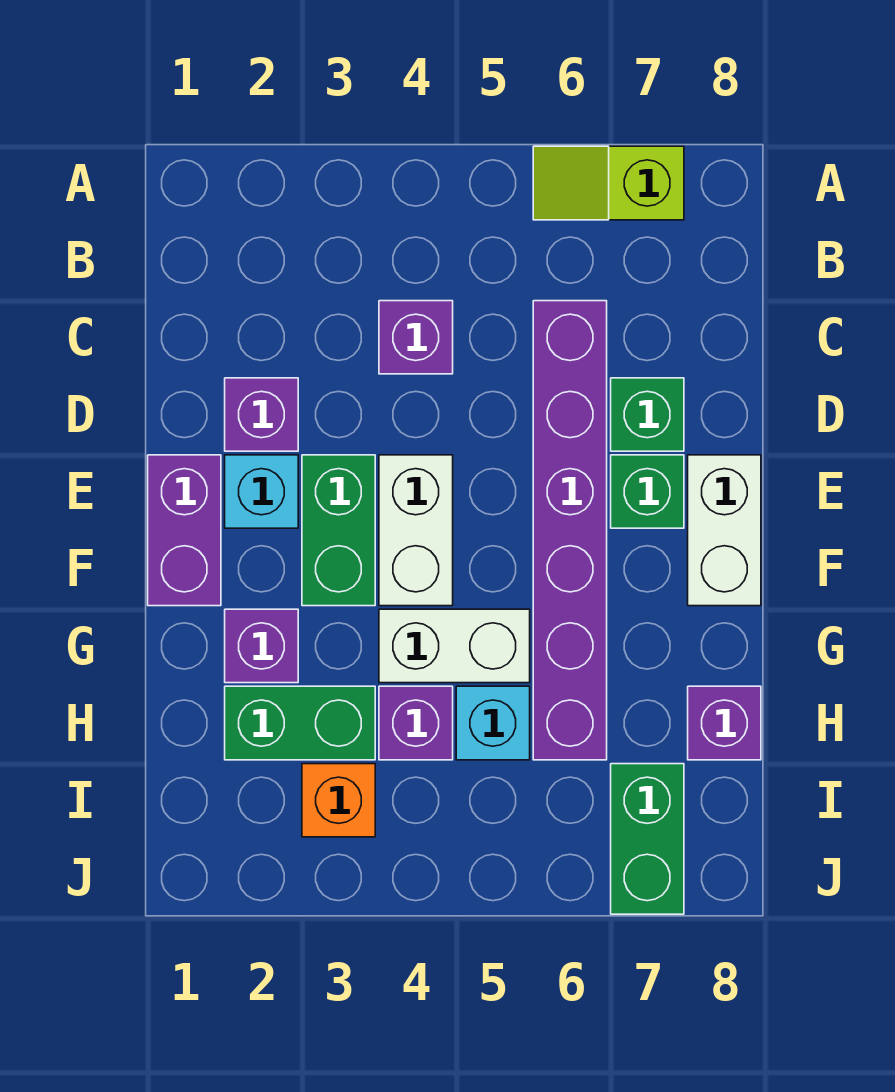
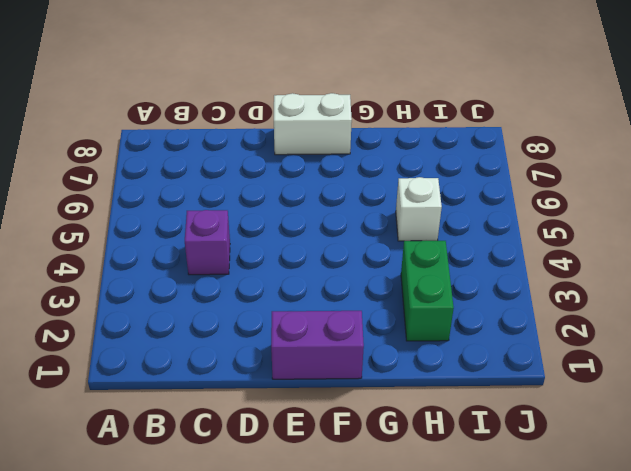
white brick H5 level 1 -> cyan brick H5 level 1
none -> lime slope A6:A7 level 1 top 7
none -> purple brick C6:H6 level 1
none -> purple brick D2 level 1

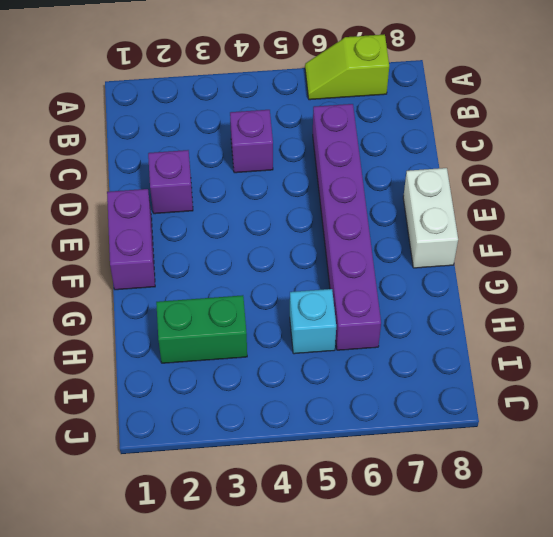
none -> green brick D7 level 1
none -> cyan brick E2 level 1
none -> green brick E3:F3 level 1

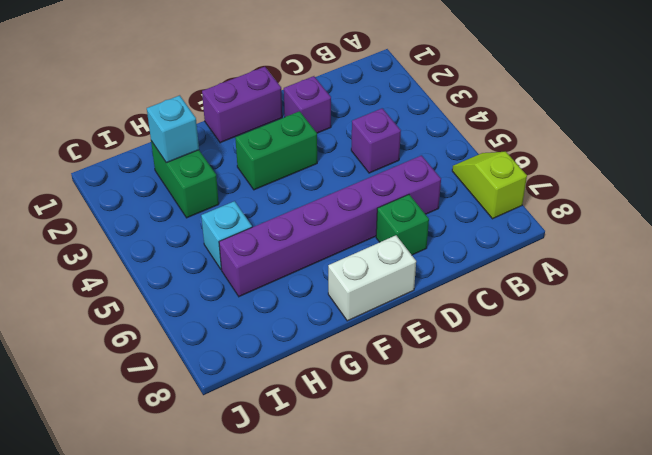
cyan brick H2 level 2 -> cyan brick E2 level 1
none -> white brick E4:F4 level 1
none -> green brick E7 level 1
none -> purple brick G2 level 1

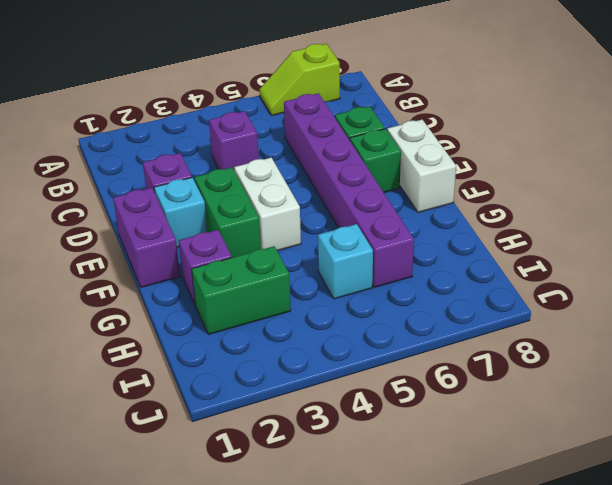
none -> white brick G4:G5 level 1
none -> purple brick H4 level 1
none -> purple brick H8 level 1

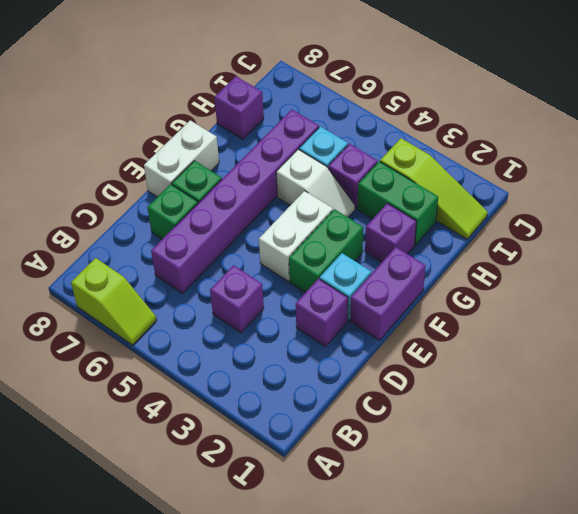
white slope G4:G5 level 1 top 5 -> white brick G4:G5 level 1
lime slope I1:I3 level 1 top 3 -> orange brick I3 level 1
none -> green brick I7:J7 level 1

